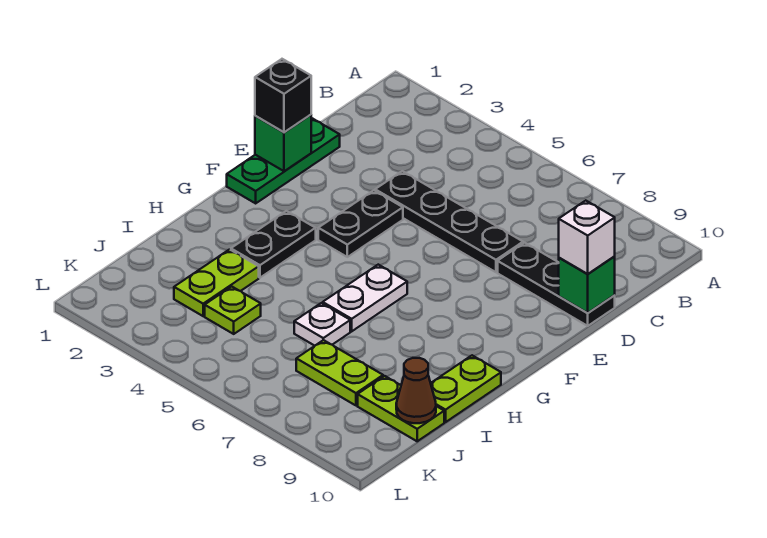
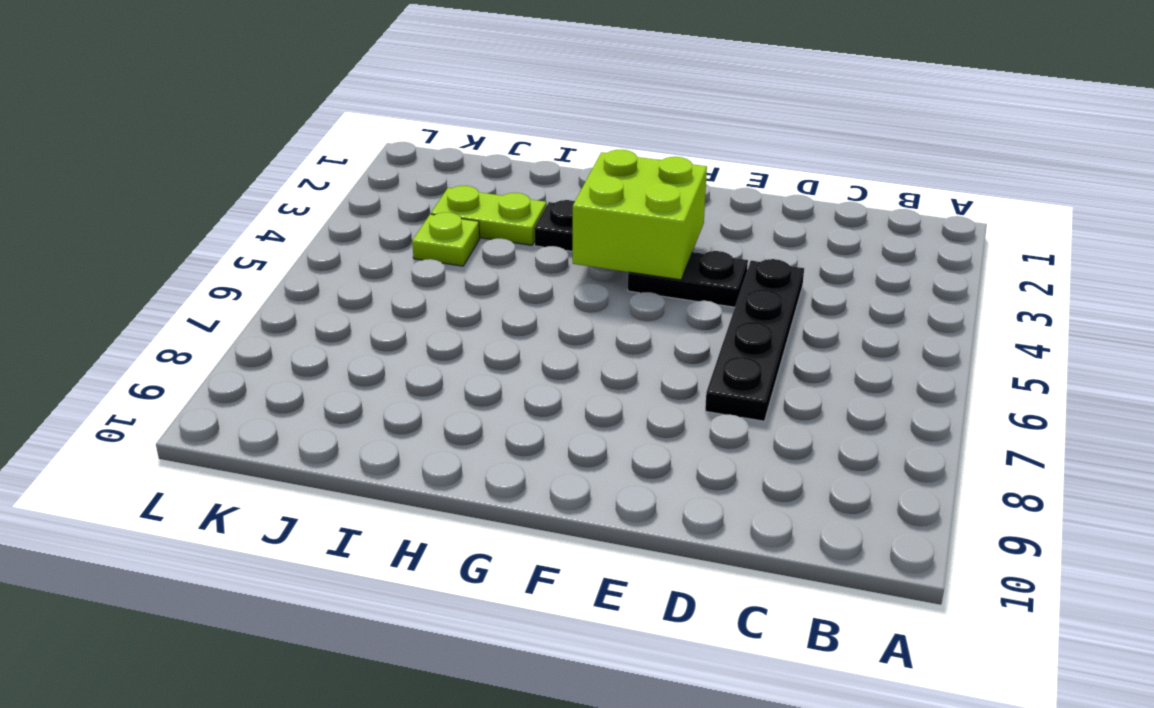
lime brick F3:G4 level 2 -> none
none -> green plate D1:F1 level 1
none -> black plate D8:D10 level 1
none -> white plate G6:H6 level 1

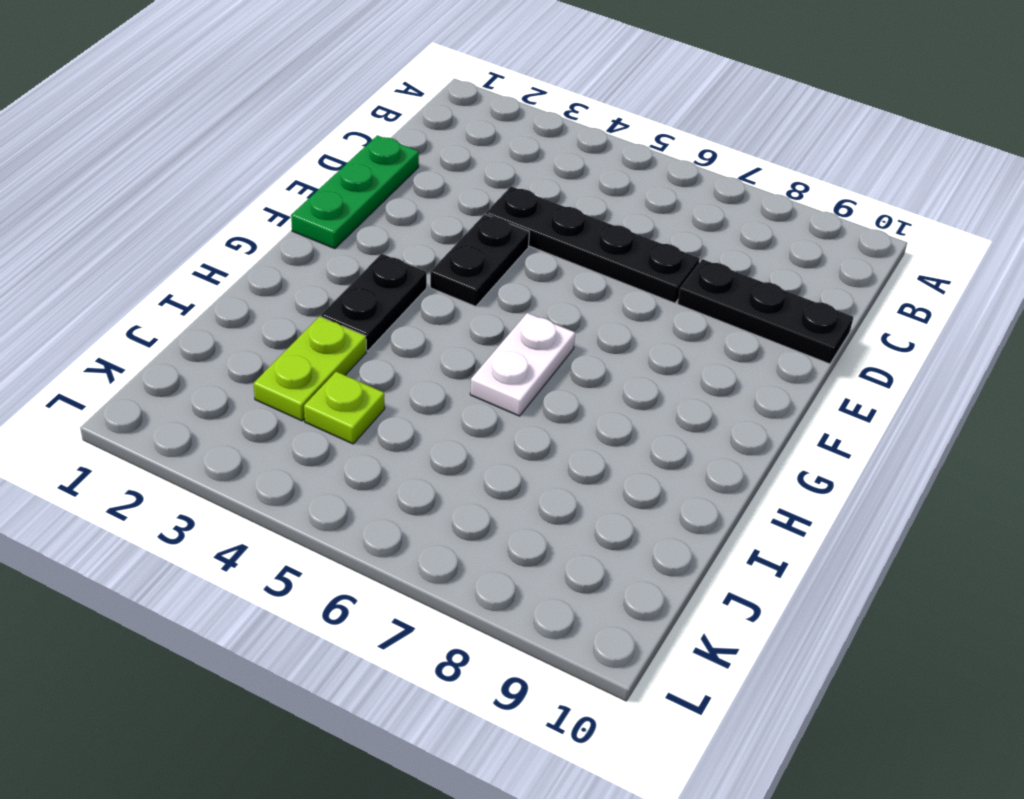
none -> lime plate H10:I10 level 1
none -> white plate I6 level 1
none -> lime plate J7:J8 level 1

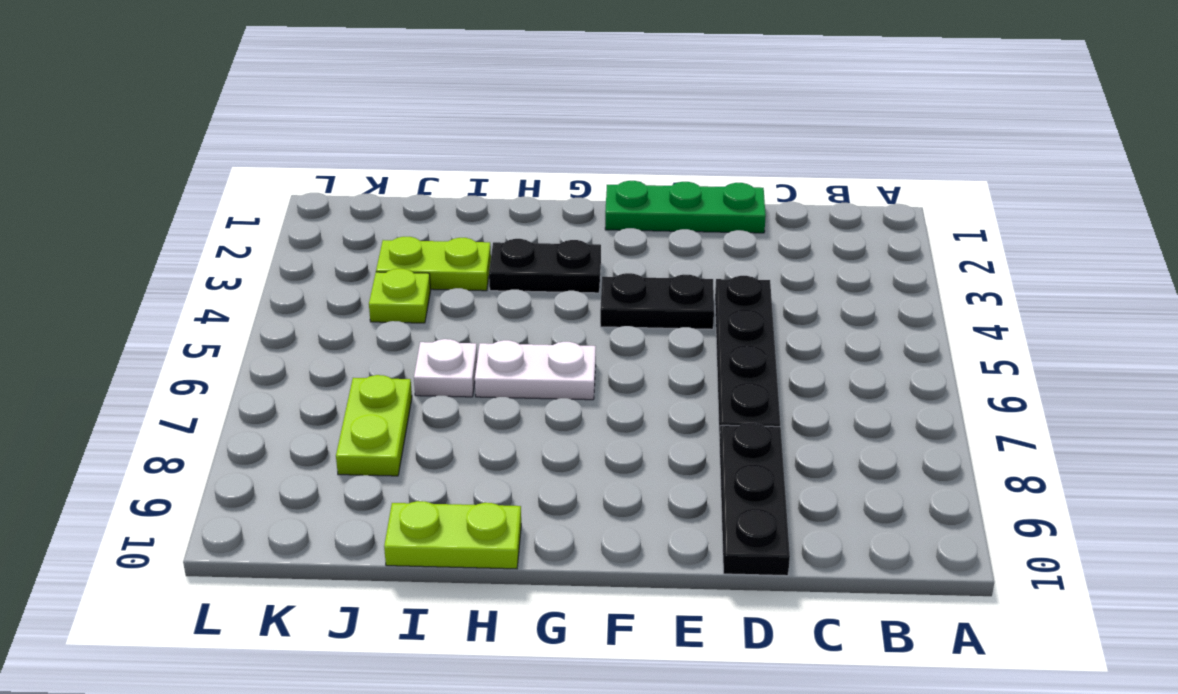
none -> lime plate J9:J10 level 1
none -> green brick D10 level 2
none -> green brick E1 level 2

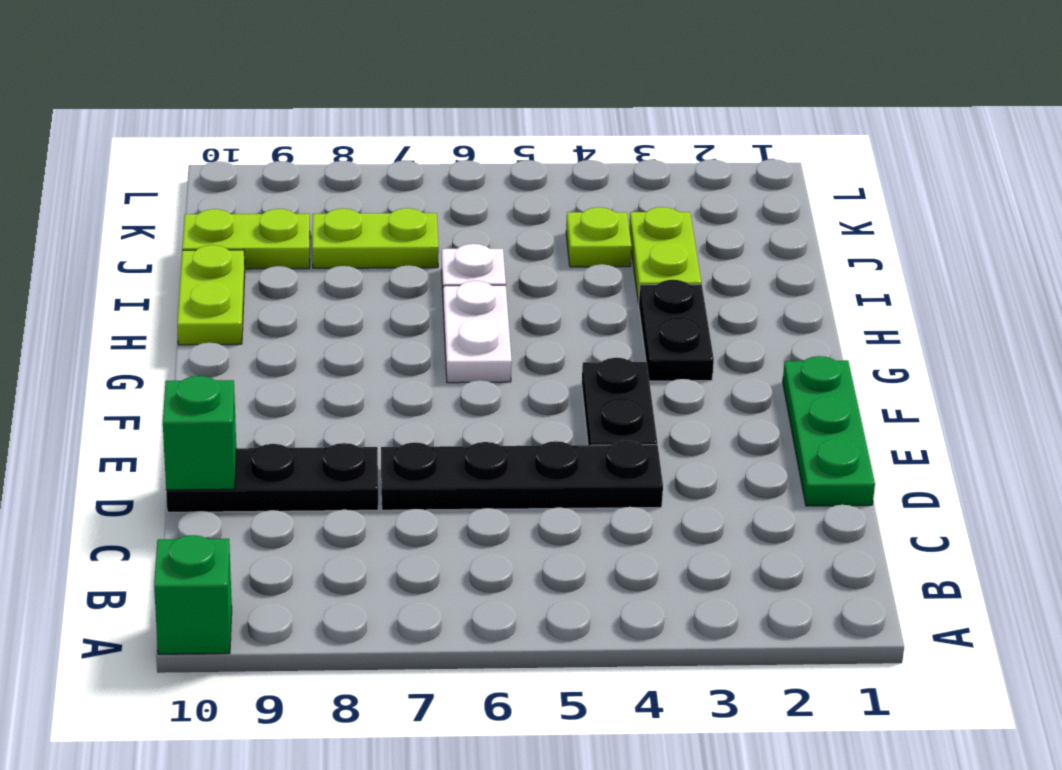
green brick A10 level 1 -> green brick E1 level 2
none -> brown cone J10 level 2
none -> white brick D10 level 3
none -> black brick E1 level 3

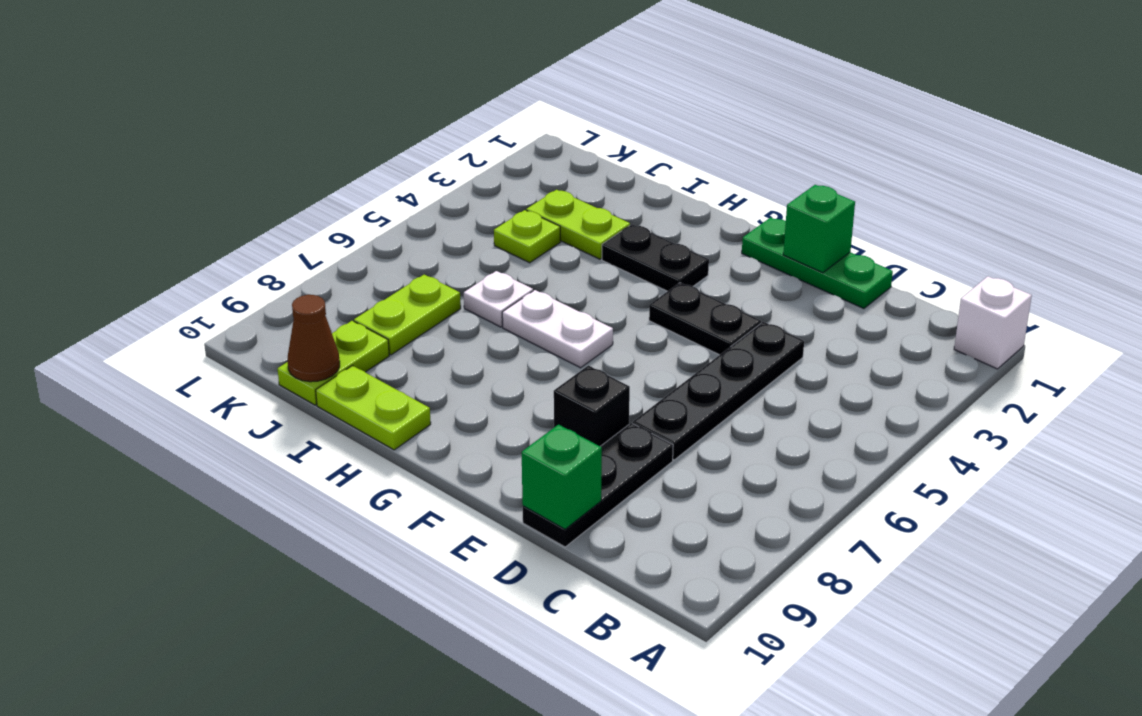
white brick A1 level 1 -> white brick D10 level 3
black brick E8 level 1 -> black brick E1 level 3

